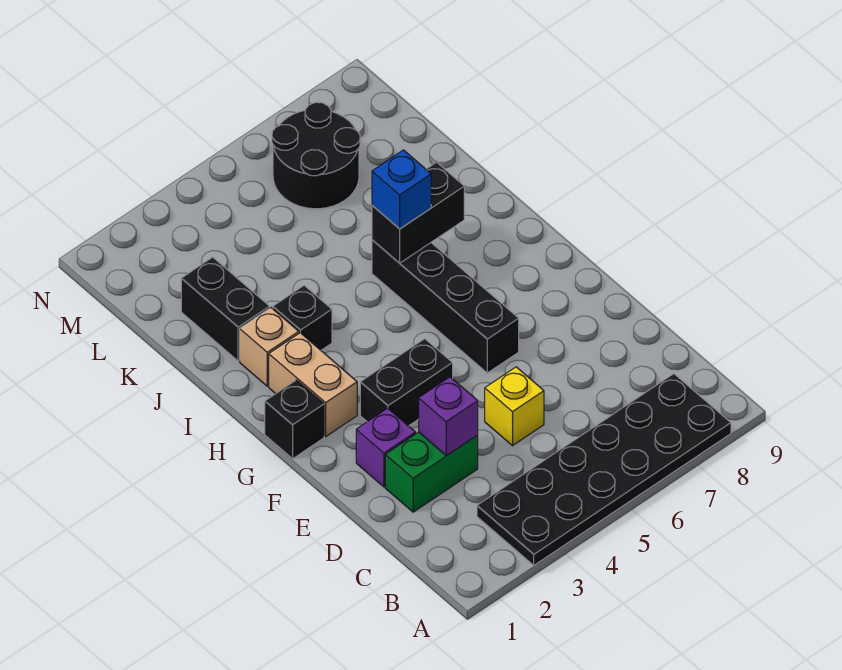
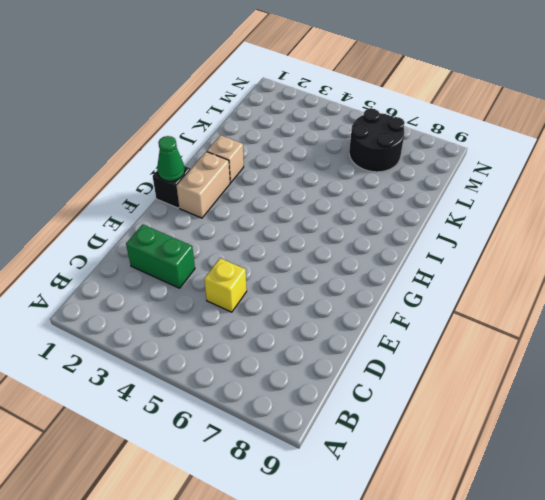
green cone G1 level 2 -> none
none -> black plate A3:B8 level 1
none -> purple brick E2 level 1
none -> black brick F3:F4 level 1

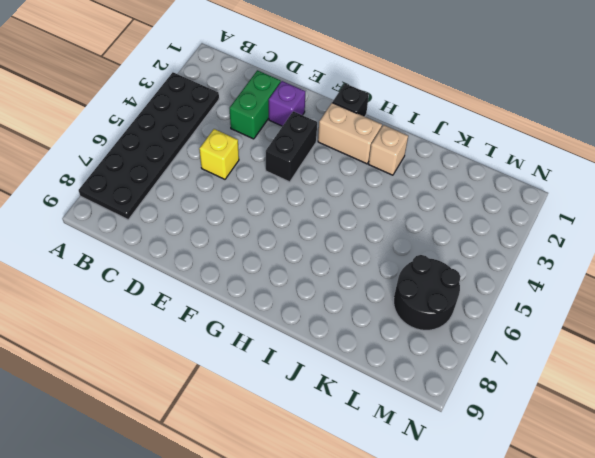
none -> black brick F6:I6 level 1
none -> black brick I3 level 1
none -> black brick J2:K2 level 1

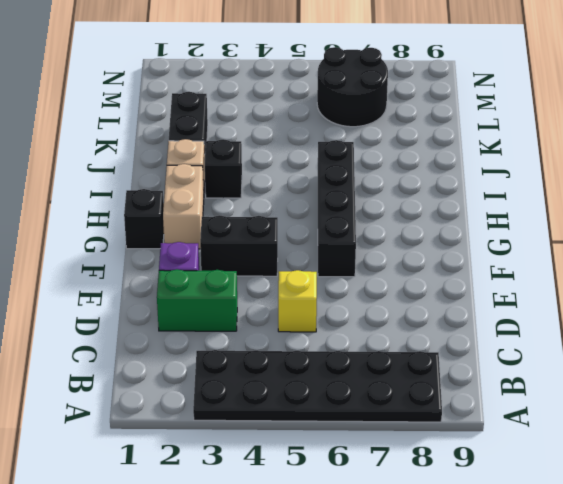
none -> purple brick D3 level 2
none -> black brick I6:I7 level 2
none -> blue brick I6 level 3

